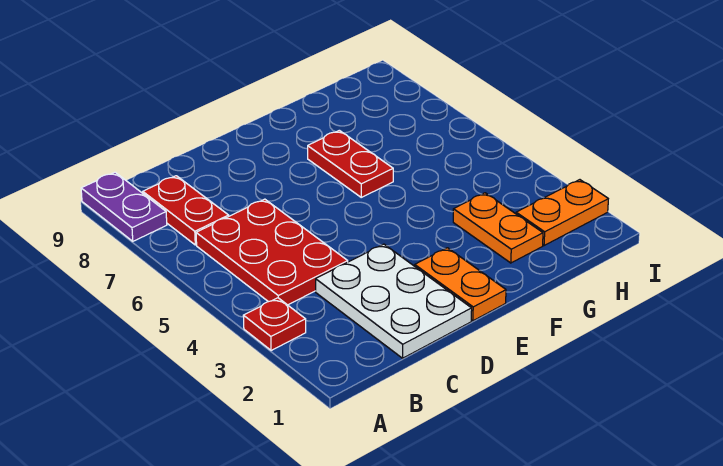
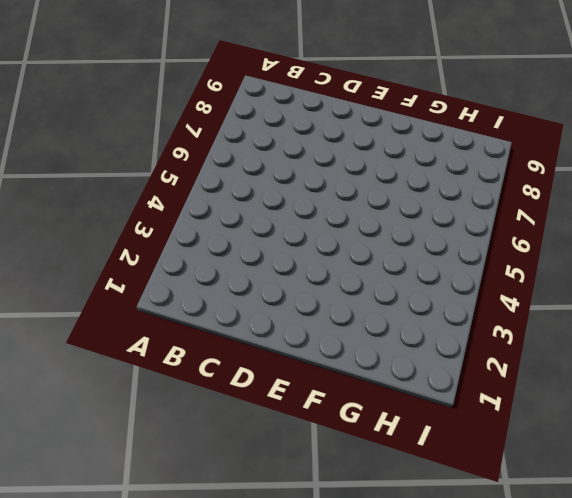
none -> red plate A3 level 1
none -> purple plate A8:A9 level 1

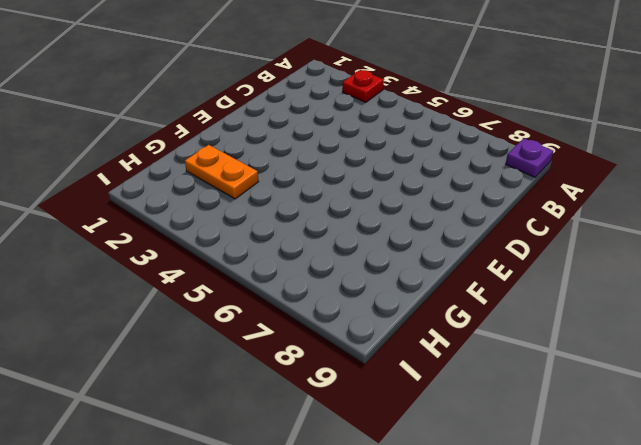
purple plate A9 level 1 -> purple plate A8:A9 level 1
none -> red plate B4:C6 level 1
none -> red plate B7:B8 level 1

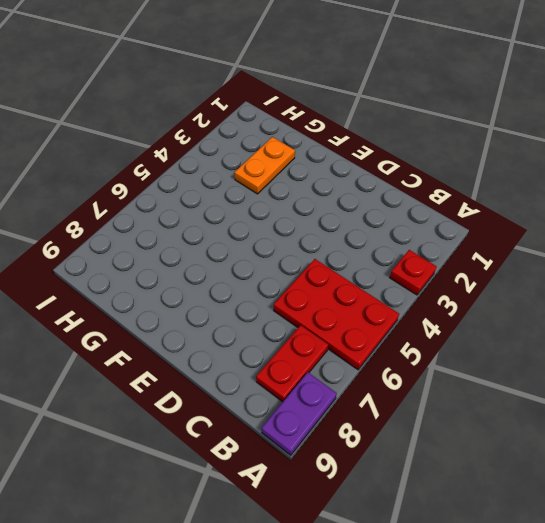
red plate A5:C6 level 1 -> red plate B4:C6 level 1
none -> white plate C1:D3 level 1
none -> orange plate E1:E2 level 1

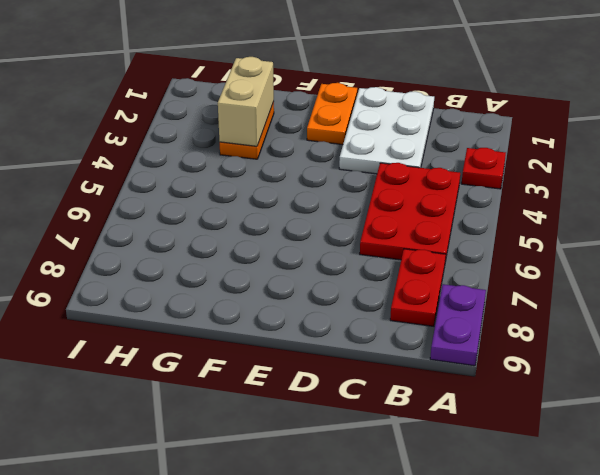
tan brick G2:G3 level 2 -> none
none -> red plate F6:F7 level 1
none -> orange plate H2:I2 level 1

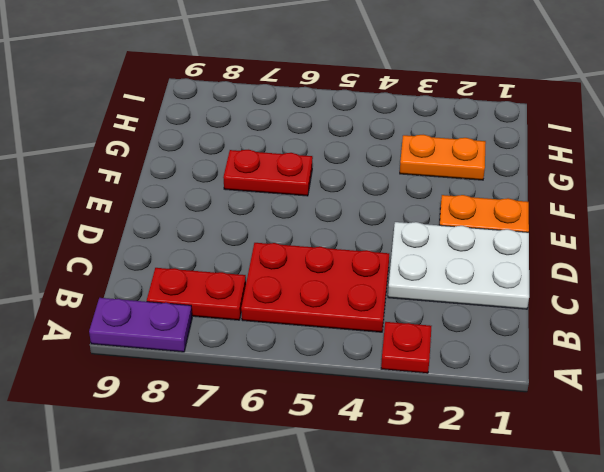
none -> orange plate H2:I2 level 1

